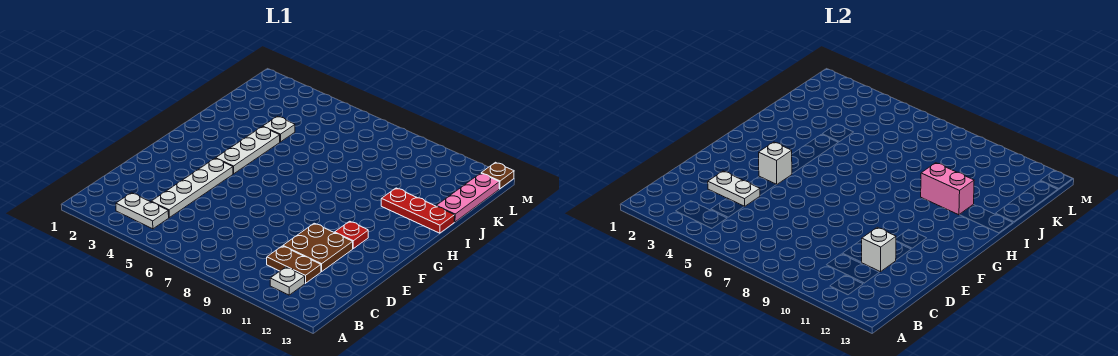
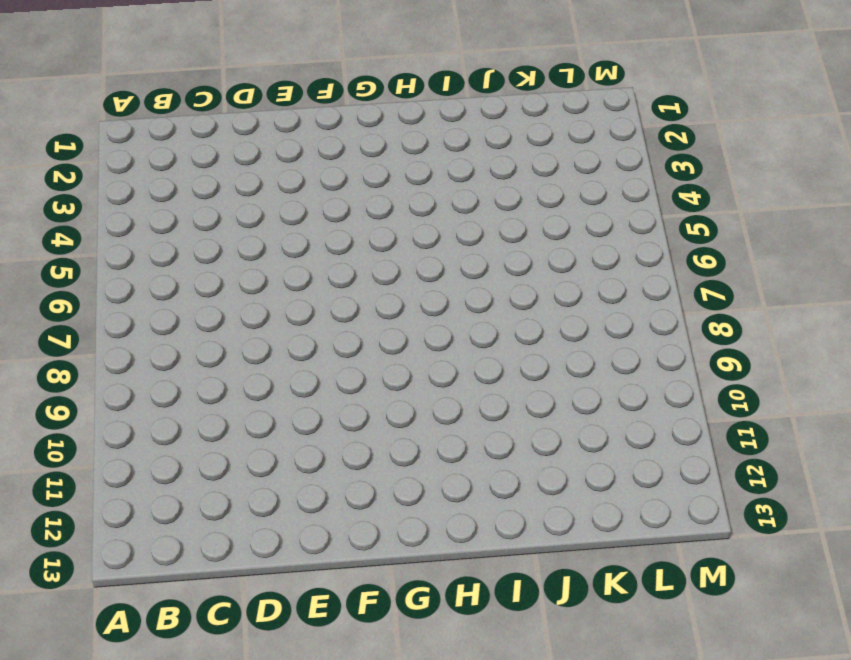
none -> white plate B3:B4 level 1
none -> white plate B11 level 1
none -> white plate C4:F4 level 1

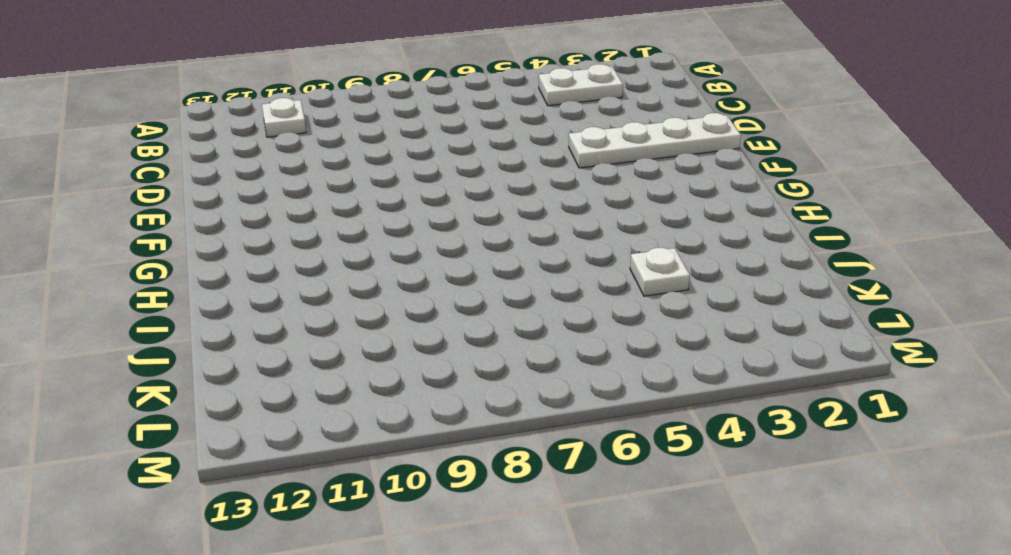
white plate E1:E4 level 1 -> white plate C4:F4 level 1
none -> brown plate C10:C11 level 1
none -> brown plate D10:E11 level 1
none -> red plate F11 level 1

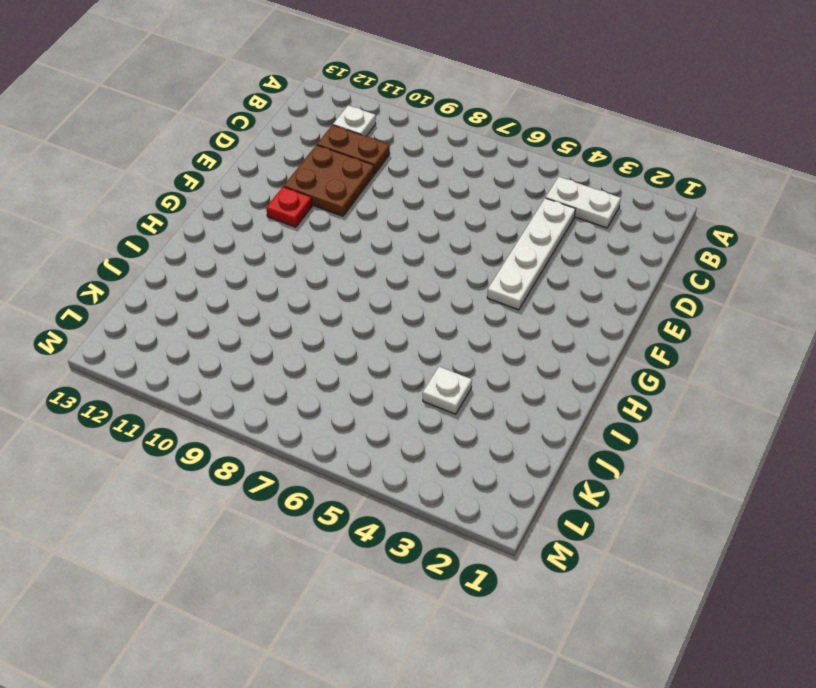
none -> white plate G4:I4 level 1
none -> red plate I11:I13 level 1
none -> pink plate J13:L13 level 1

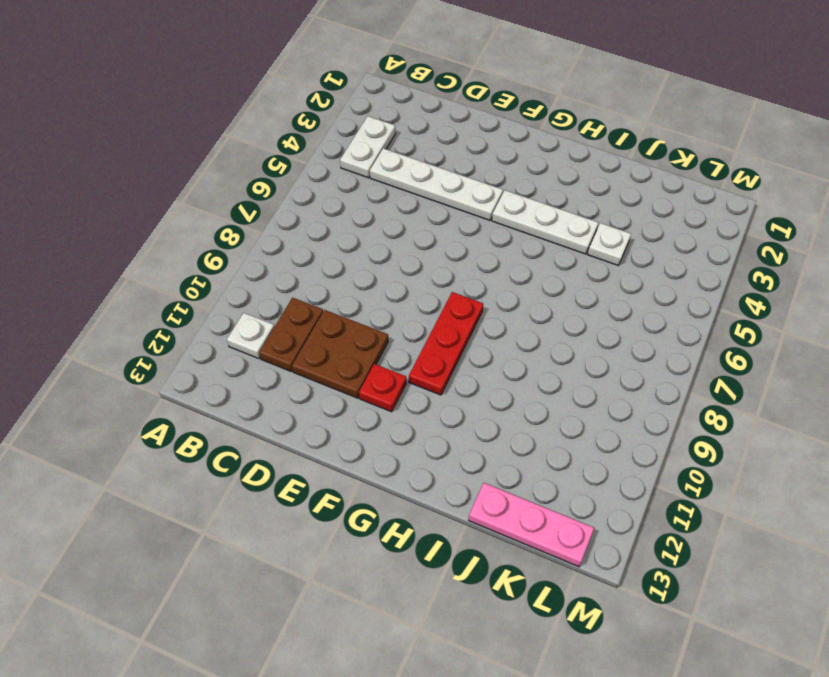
red plate G8:G10 level 1 -> red plate I11:I13 level 1
none -> brown plate M13 level 1
none -> white plate D3:D4 level 2
none -> white brick D11 level 2

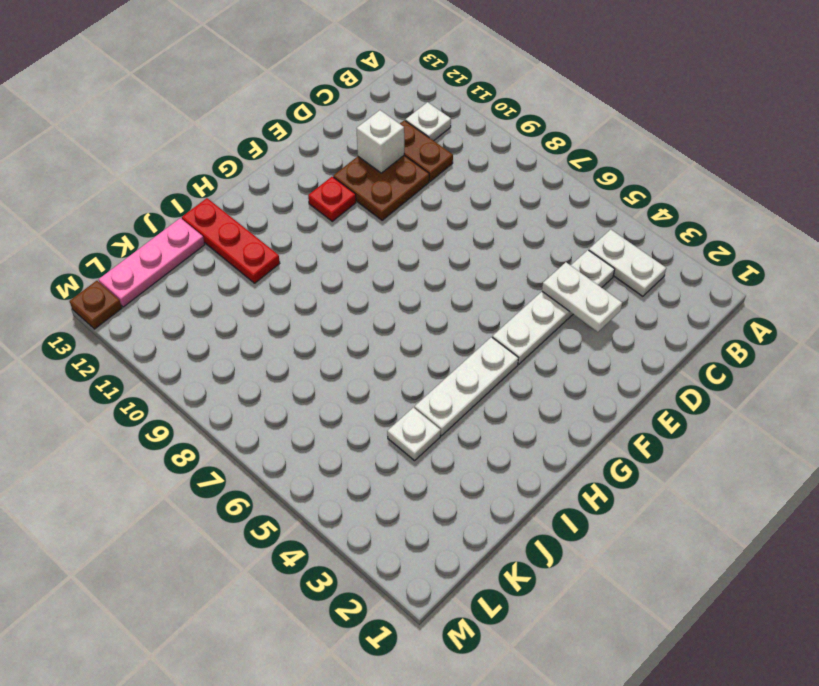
none -> white brick F4 level 2
none -> pink brick I10:I11 level 2

